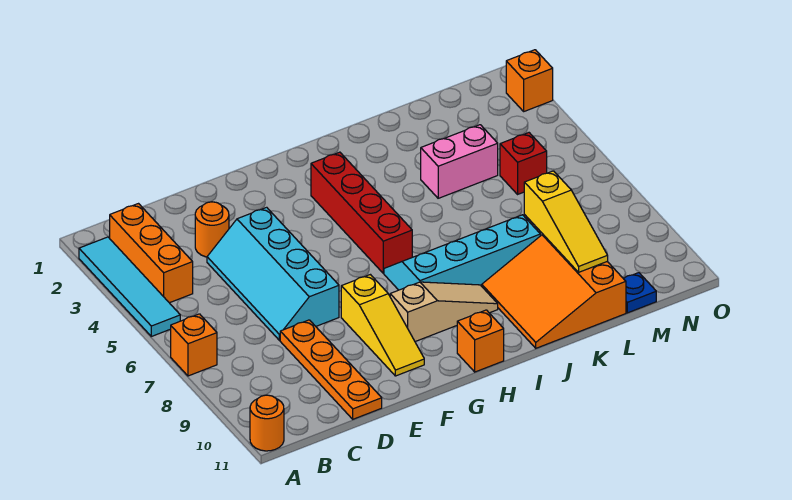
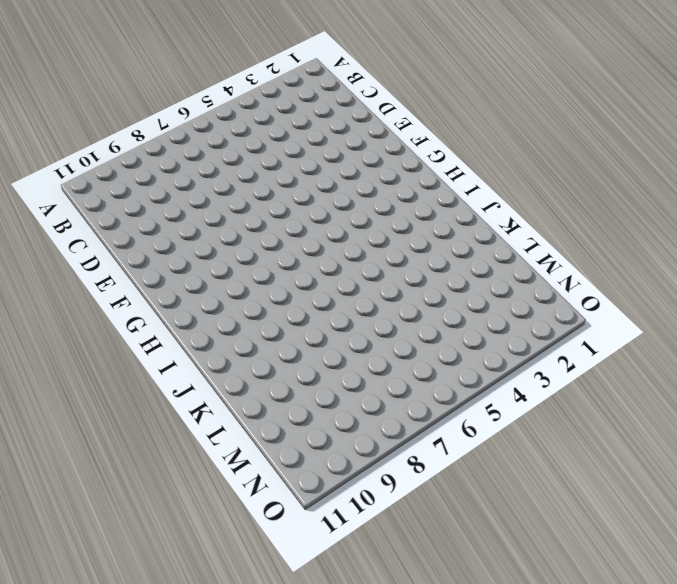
none -> cyan tile A2:A5 level 1
none -> orange brick A7 level 1
none -> orange round brick A11 level 1

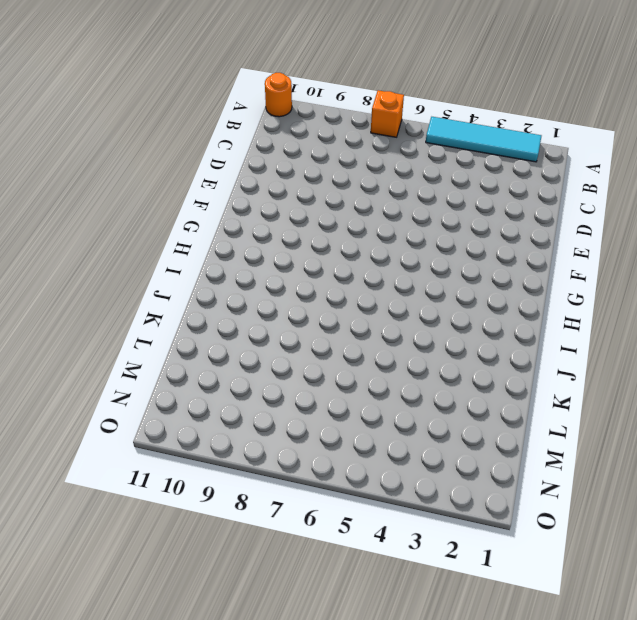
none -> orange brick B2:B4 level 1
none -> orange round brick D3 level 1
none -> cyan slope D4:E7 level 1 top E

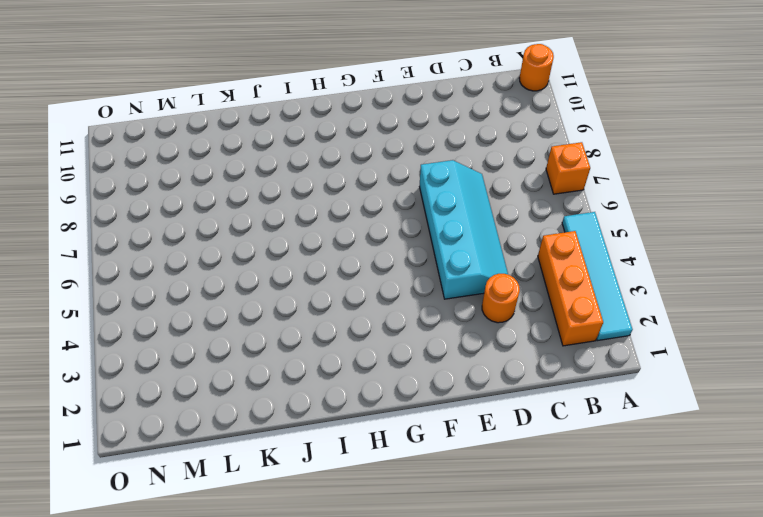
none -> orange plate D8:D11 level 1
none -> yellow slope F8:F10 level 1 top 8
none -> tan slope G9:I9 level 1 top G

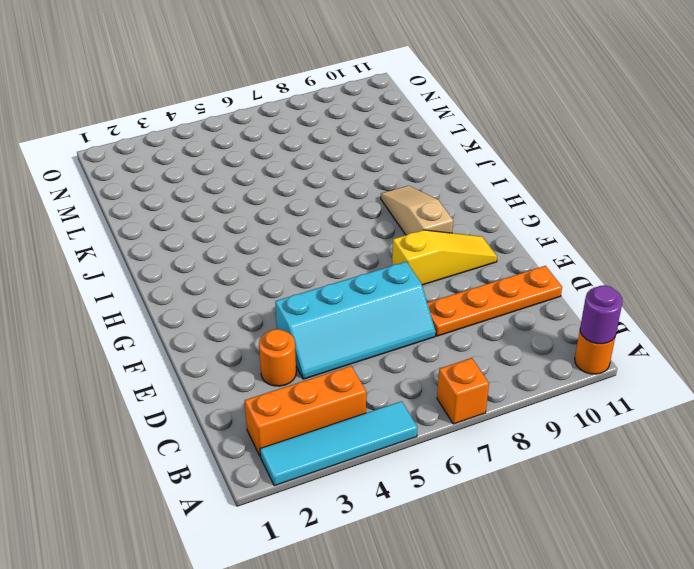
purple round brick A11 level 2 -> none
none -> red brick H3:H6 level 1
none -> cyan slope H7:K8 level 1 top 8
none -> orange brick H11 level 1

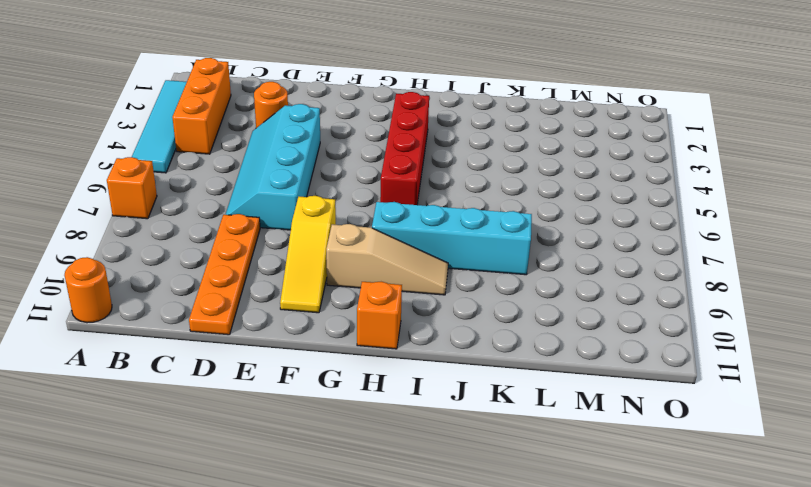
none -> orange slope J9:L11 level 1 top L
none -> pink brick K4:L4 level 1
none -> red brick M5 level 1

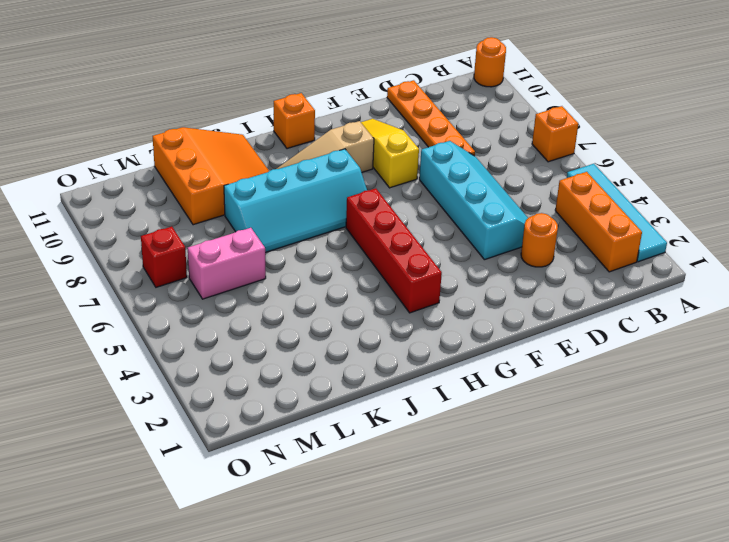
pink brick L6:M6 level 1 -> pink brick K4:L4 level 1
red brick N7 level 1 -> red brick M5 level 1
none -> blue plate M11 level 1
none -> orange brick O2 level 1
none -> yellow slope L8:L10 level 2 top 8

